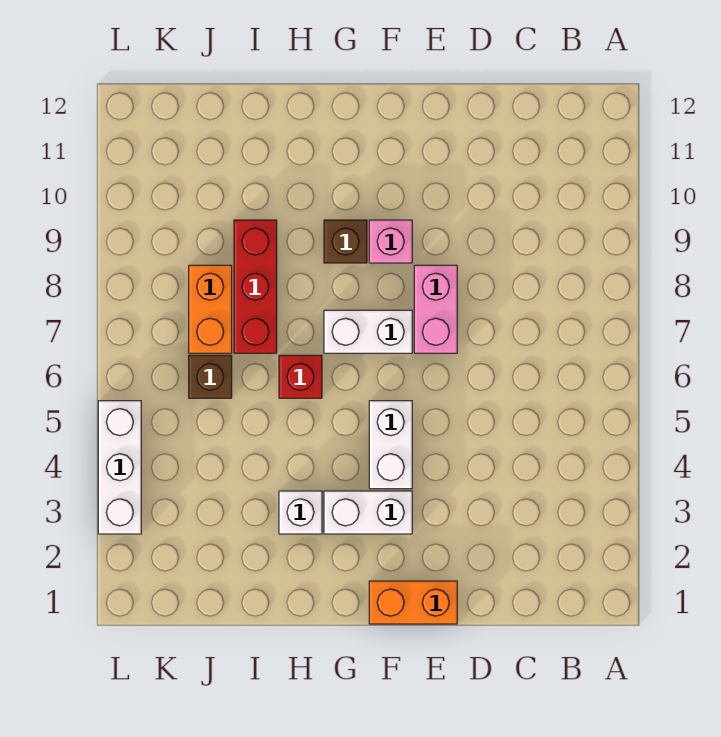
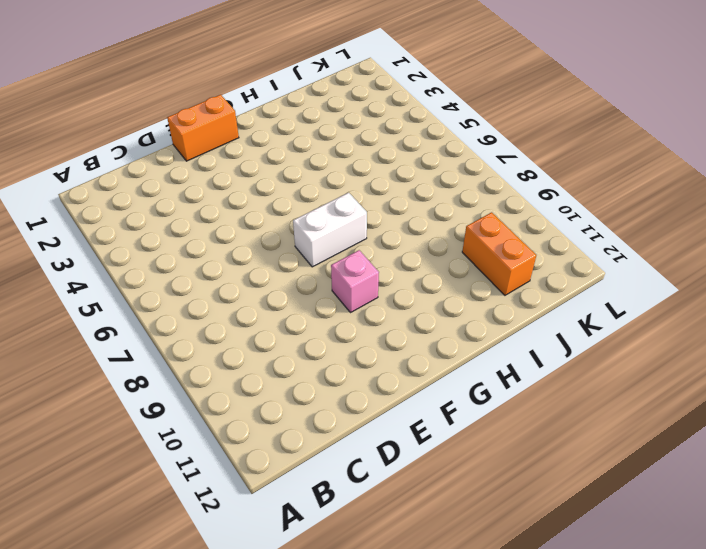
orange brick J10:J11 level 1 -> orange brick J7:J8 level 1
none -> pink brick E7:E8 level 1
none -> white brick F3:G3 level 1
none -> white brick F4:F5 level 1

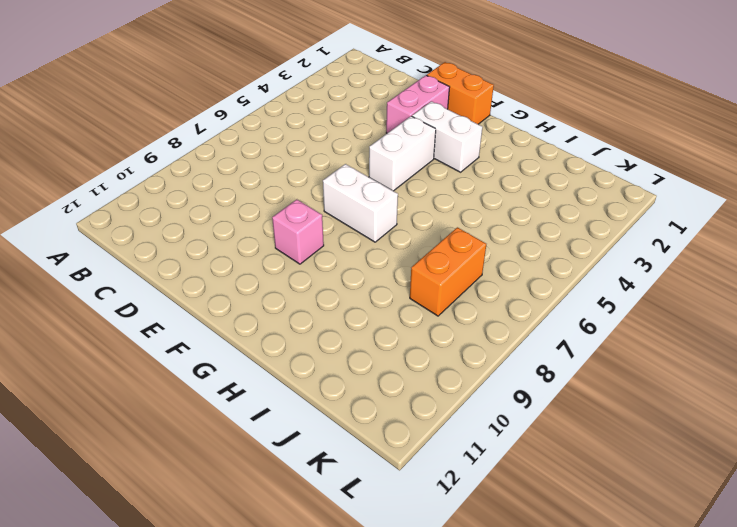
pink brick E2:E3 level 1 -> pink brick E7:E8 level 1
none -> brown brick G9 level 1
none -> white brick H3 level 1
none -> red brick H6 level 1

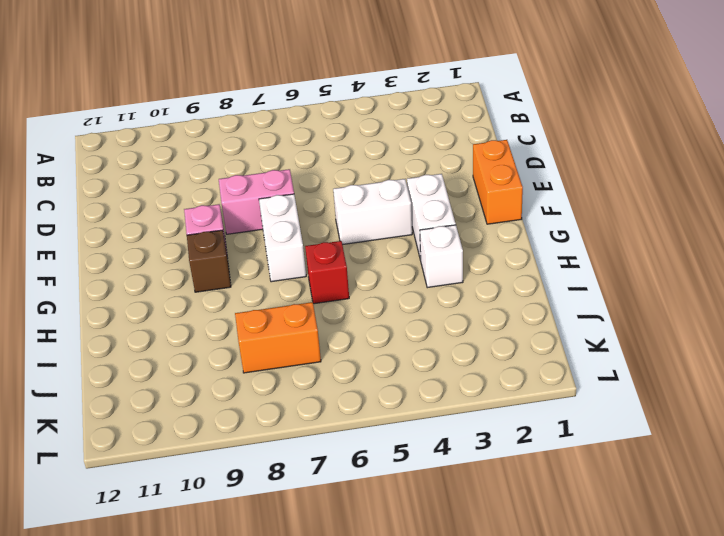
none -> red brick I7:I9 level 1
none -> brown brick J6 level 1
none -> white brick L3:L5 level 1

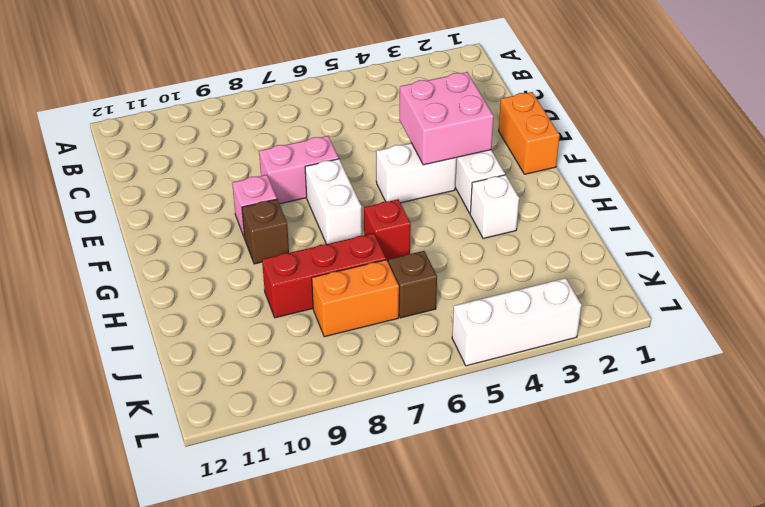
pink brick E3:F4 level 2 -> none

